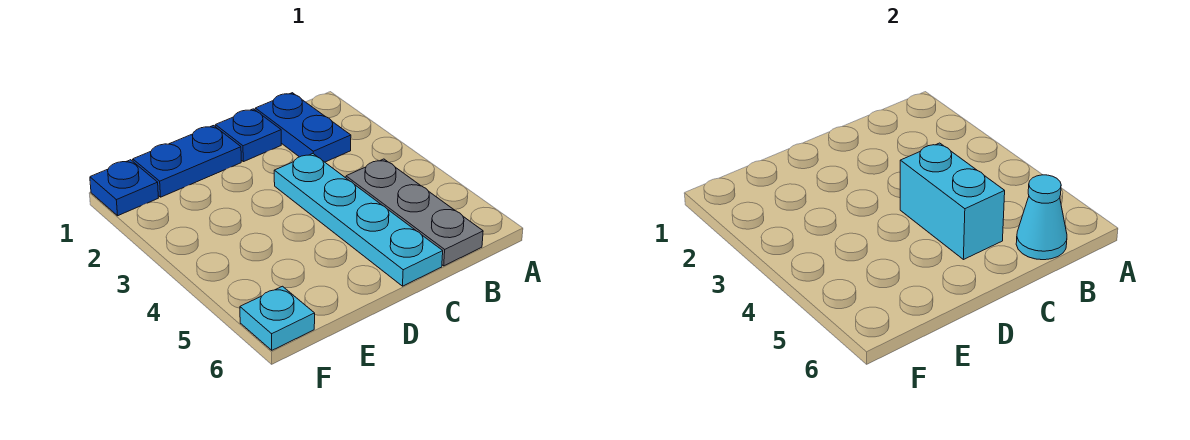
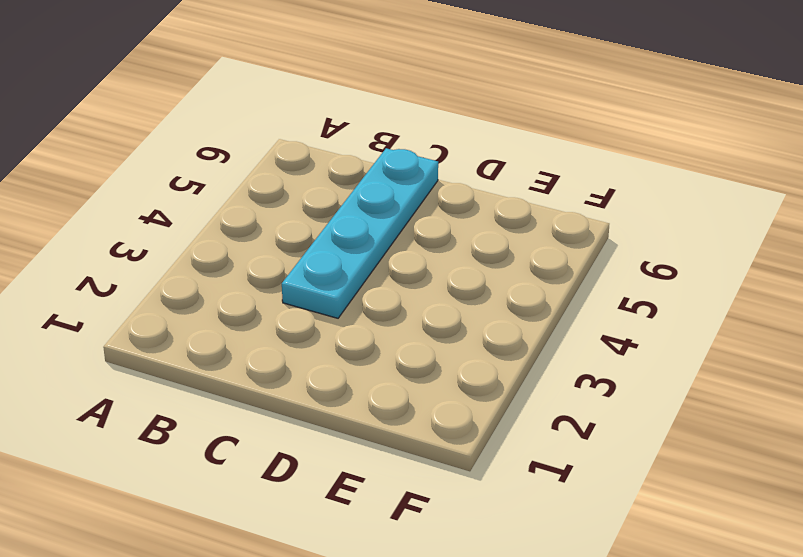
none -> blue plate B1:B2 level 1
none -> grey plate B4:B6 level 1

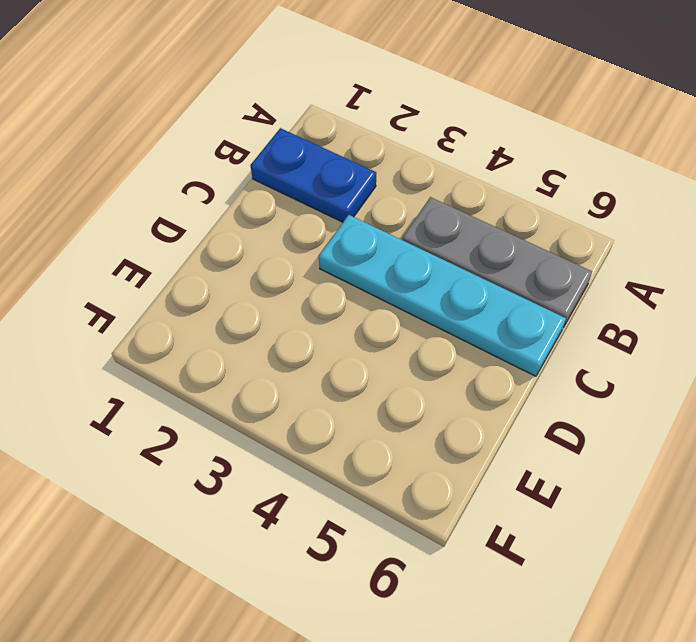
none -> blue plate C1 level 1
none -> blue plate D1:E1 level 1

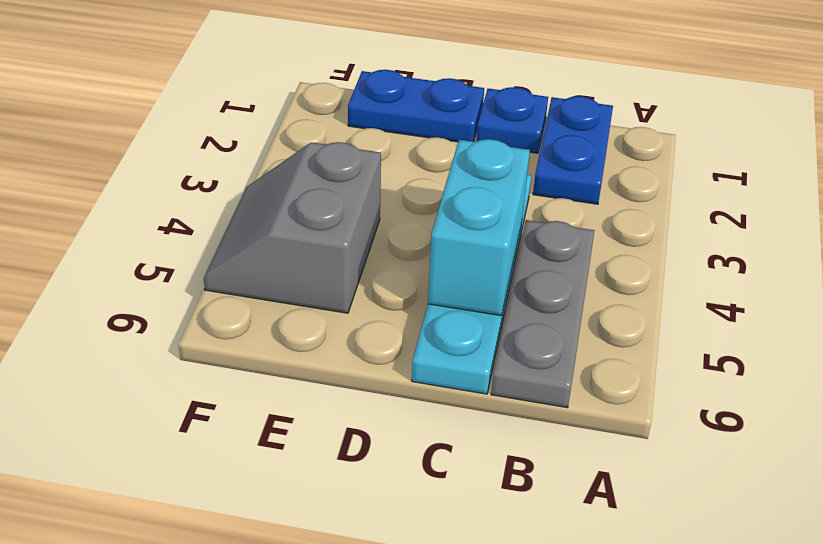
grey slope E4:F5 level 1 top E -> none
none -> blue plate F1 level 1
none -> cyan plate F6 level 1

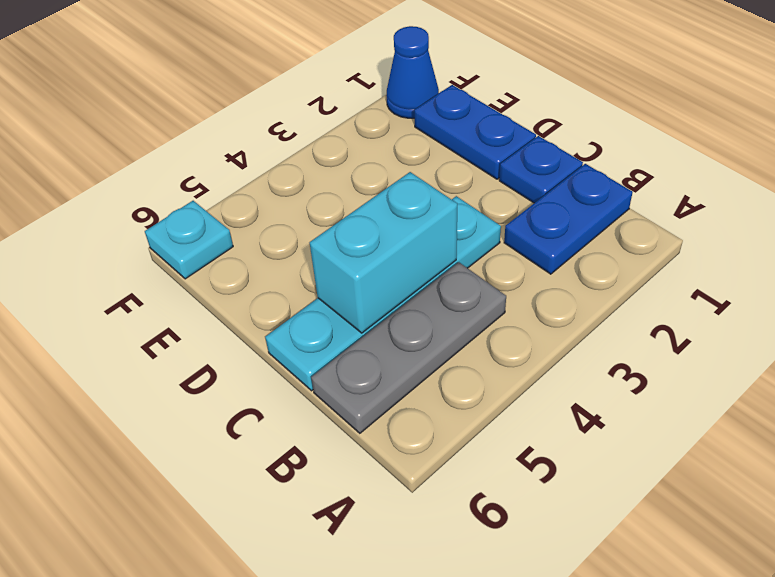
blue cone F1 level 1 -> blue plate F1 level 1
none -> cyan cone B6 level 2

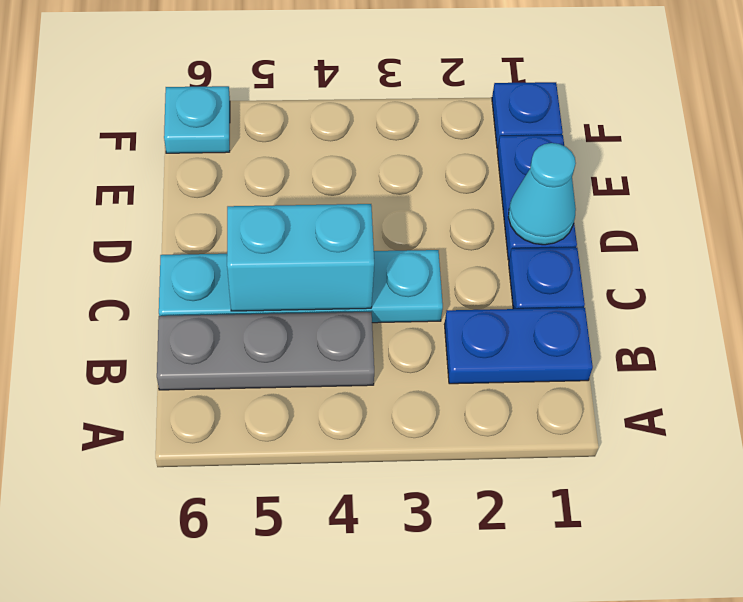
cyan cone D1 level 2 -> cyan cone B6 level 2

